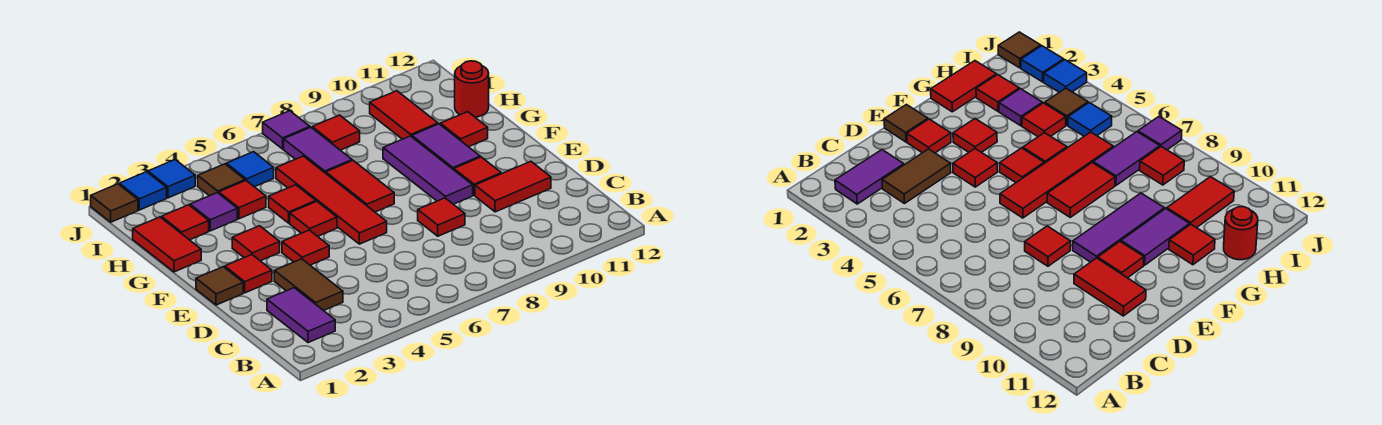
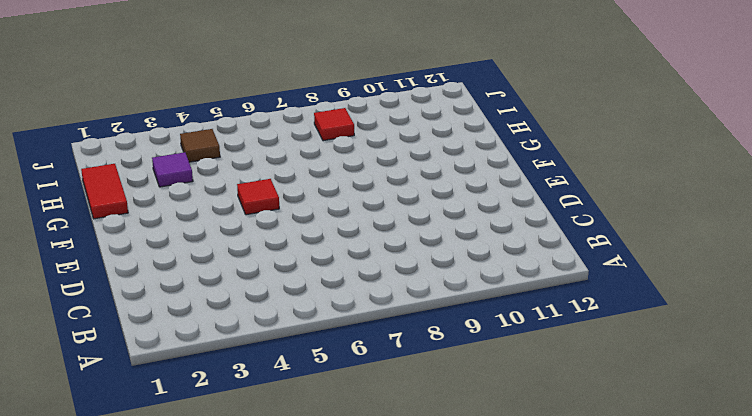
none -> purple tile B2:C2 level 1
none -> brown tile C3:D3 level 1
none -> red tile D8 level 1
none -> red tile D10:D11 level 1

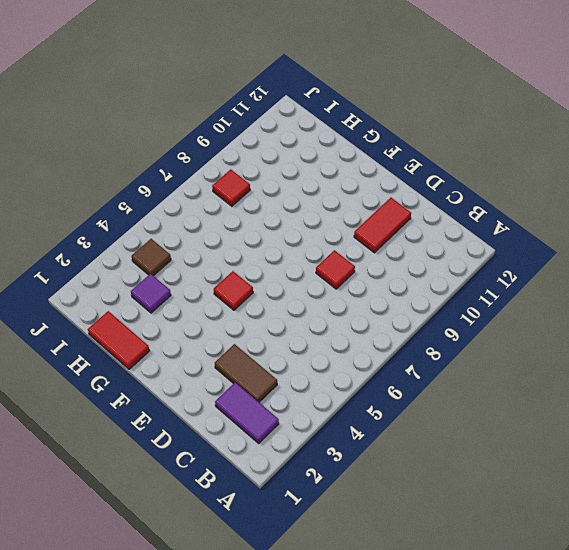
none -> brown tile E1 level 1
none -> red tile E2 level 1
none -> red tile E4 level 1
none -> red tile E6:H6 level 1

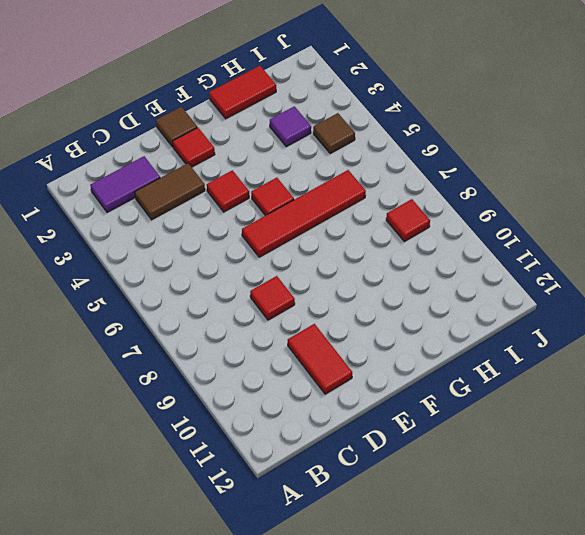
none -> purple tile E9:G9 level 1
none -> red tile E10 level 1
none -> red tile F3 level 1
none -> red tile F7:G7 level 1

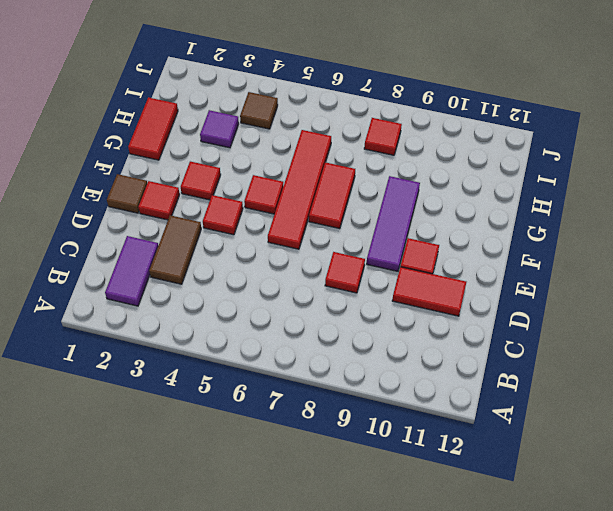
none -> purple tile F10:G10 level 1
none -> red tile G5 level 1
none -> red tile G11 level 1
none -> red tile H2 level 1

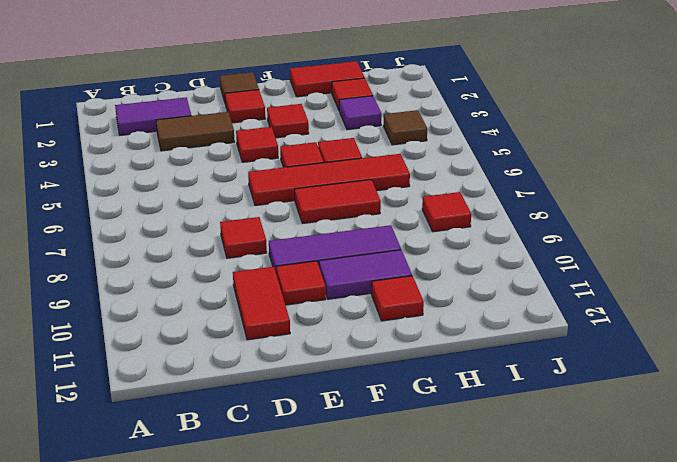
none -> red tile H4 level 1
none -> purple tile H7:I7 level 1
none -> red tile H10:I10 level 1
none -> red round brick H12 level 1

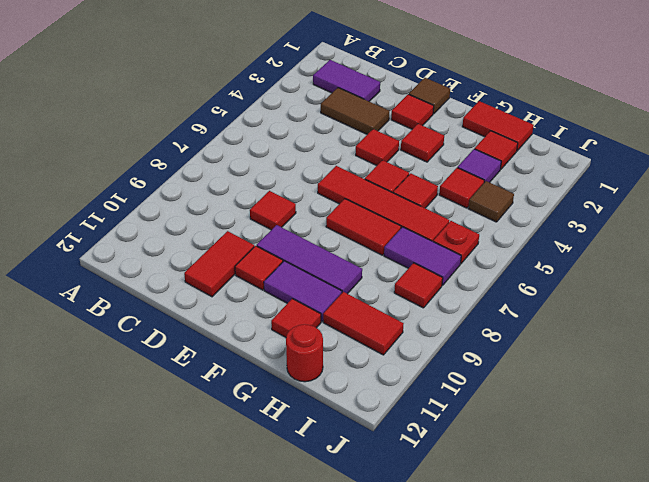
red plate I6 level 1 -> none
none -> blue tile I5 level 1
none -> brown tile J1 level 1
none -> blue tile J2 level 1
none -> blue tile J3 level 1

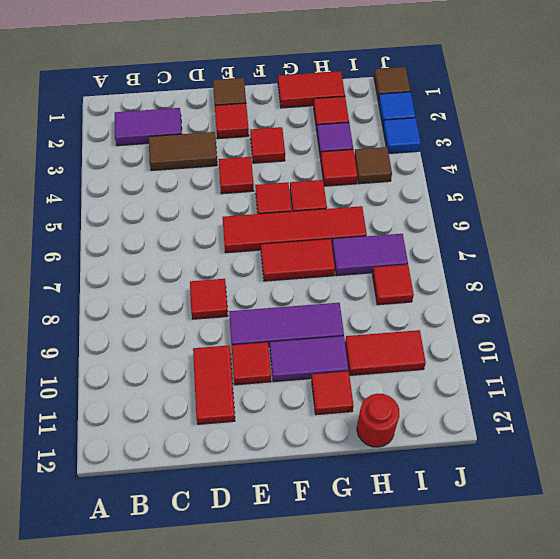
none -> blue tile I5 level 1
none -> purple tile J7 level 1

